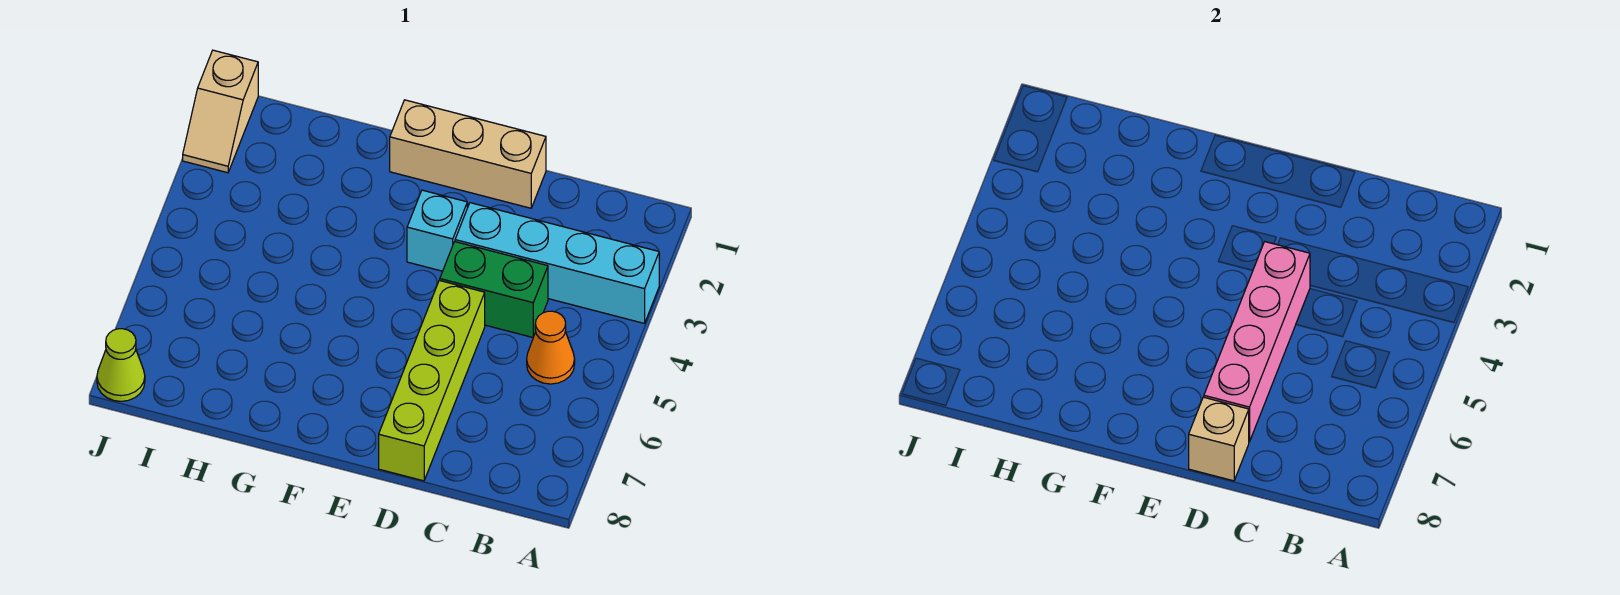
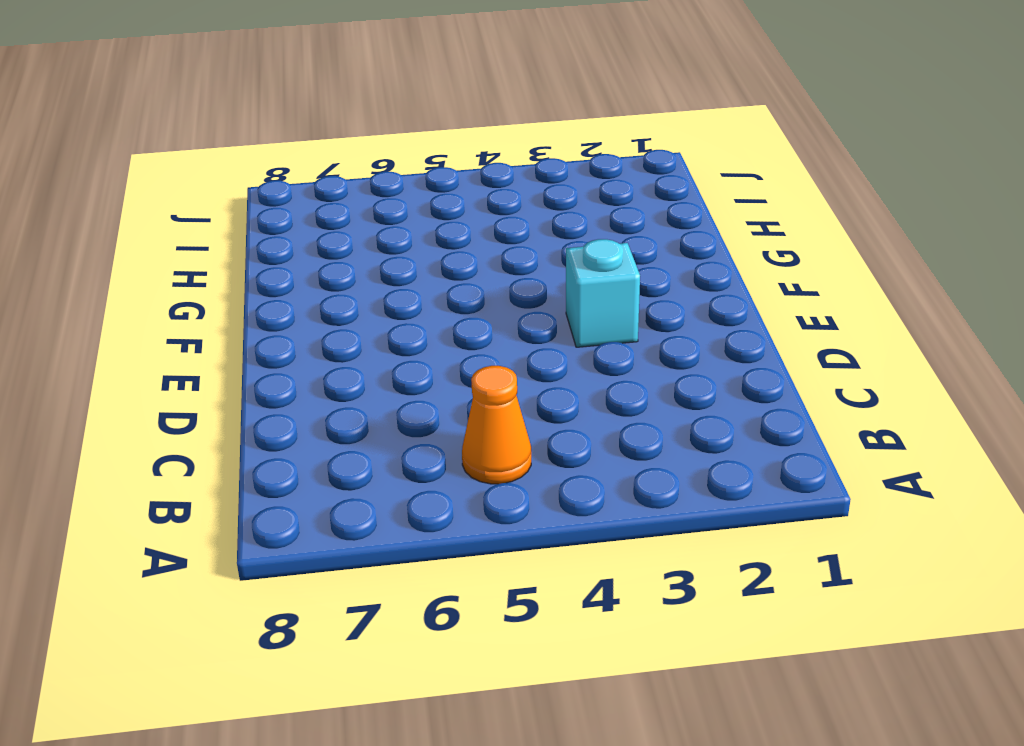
none -> cyan brick A3:D3 level 1
none -> green brick C4:D4 level 1

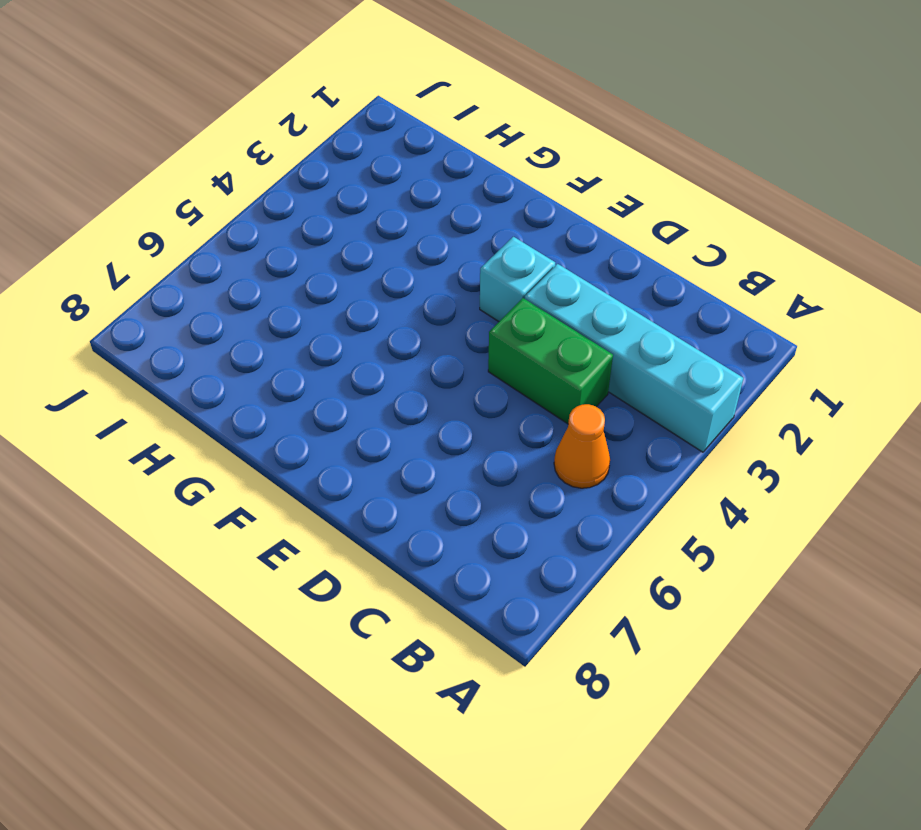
none -> tan brick D1:F1 level 1
none -> lime brick D5:D8 level 1

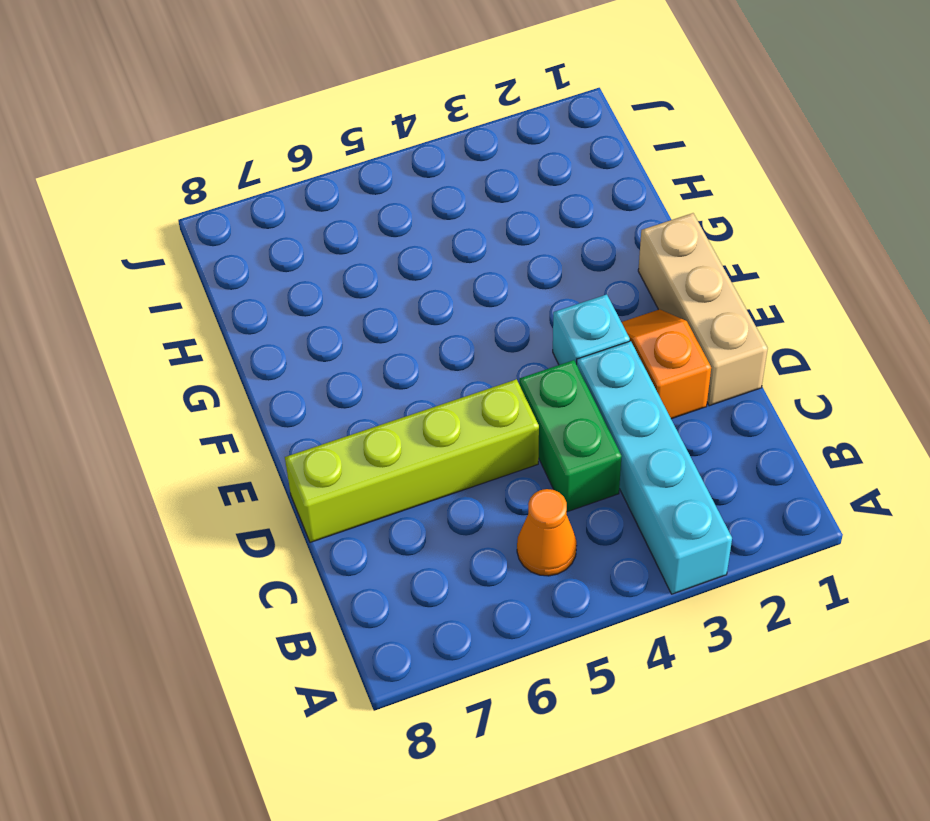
orange slope D2:E2 level 1 top D -> none
none -> tan slope J1:J2 level 1 top 1
none -> lime cone J8 level 1

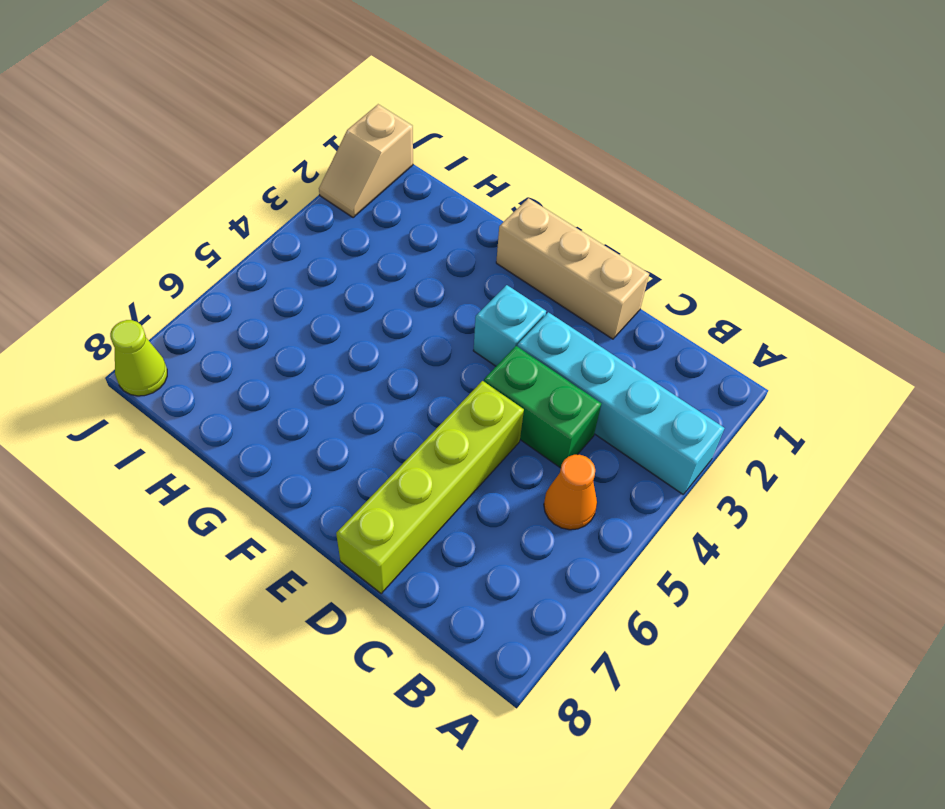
none -> pink brick D4:D7 level 2
none -> tan brick D8 level 2

